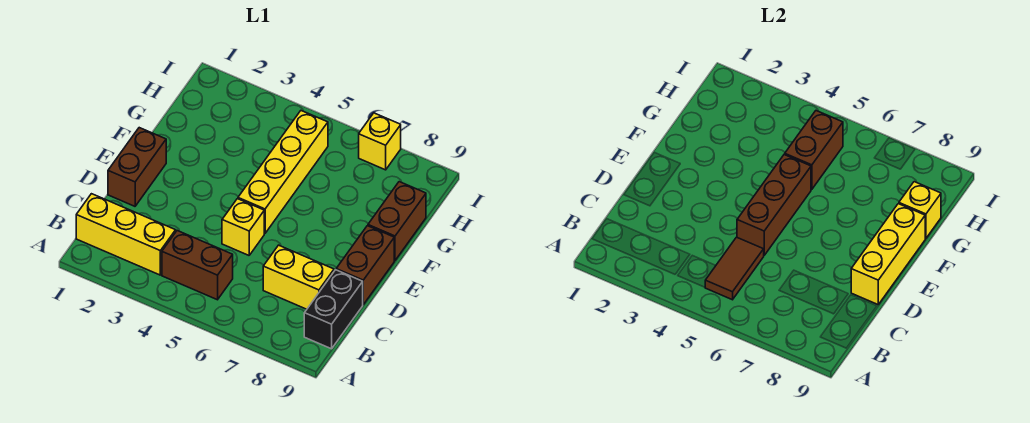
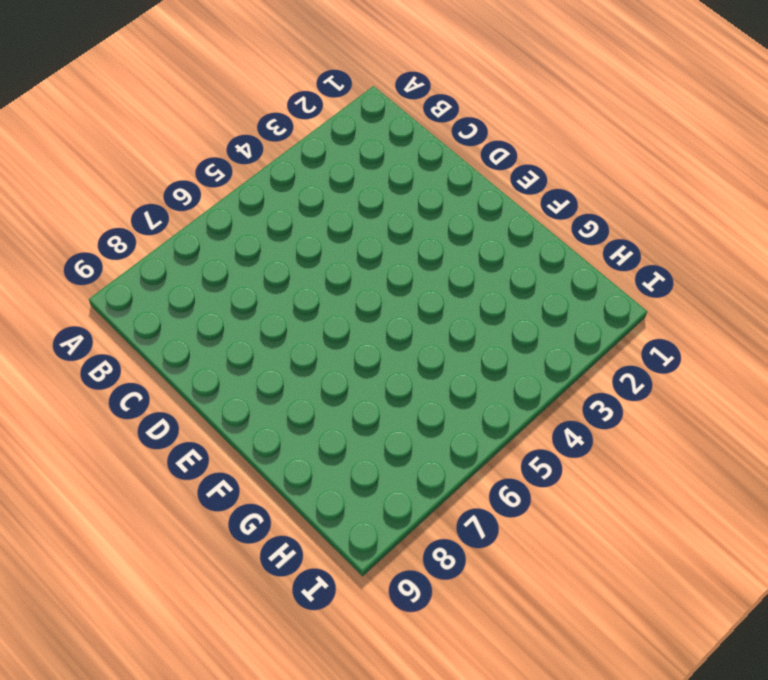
none -> yellow brick B1:B3 level 1
none -> brown brick B4:B5 level 1
none -> black brick B9:C9 level 1

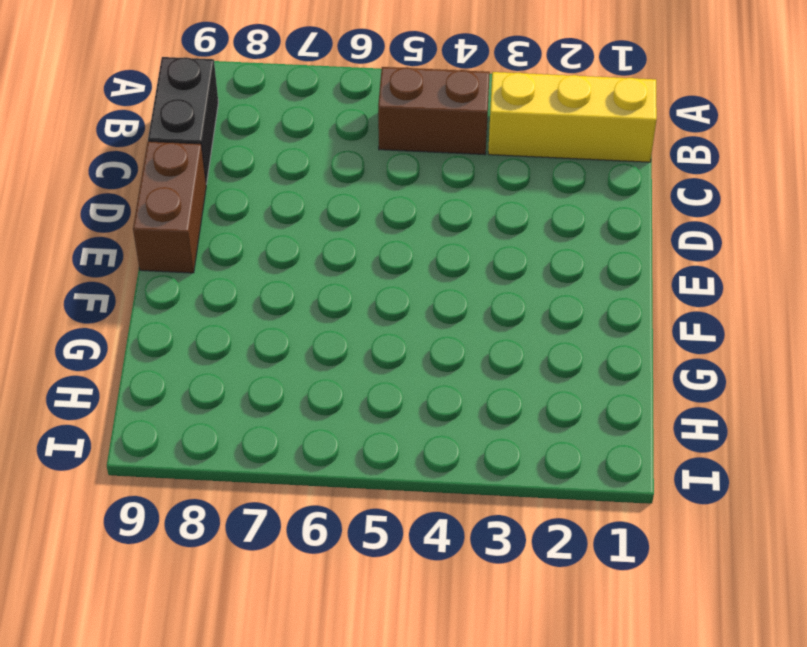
none -> yellow brick C7:C8 level 1
none -> brown brick D1:E1 level 1
none -> yellow brick D5 level 1

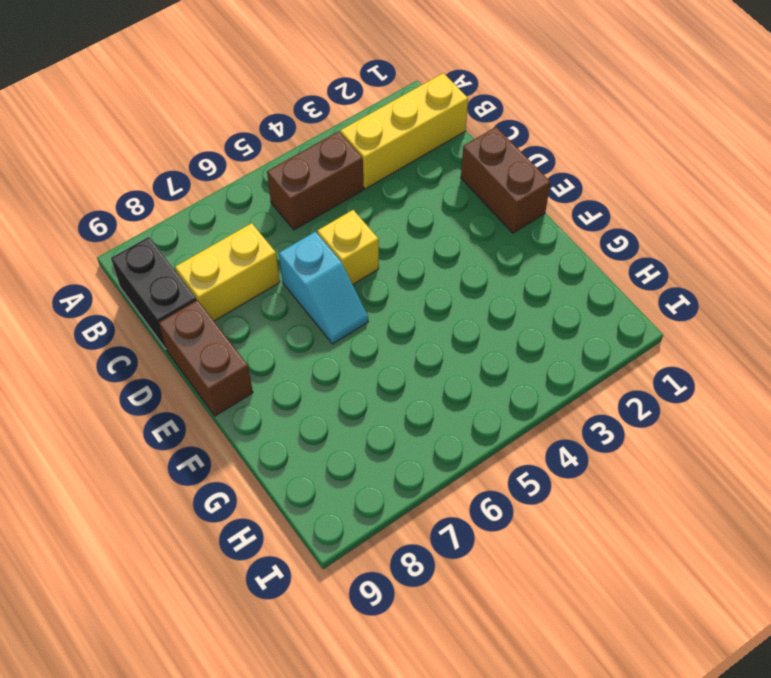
cyan slope D6:E6 level 1 top D -> none
none -> yellow brick E5:H5 level 1
none -> brown brick F9:G9 level 1
none -> yellow brick I7 level 1

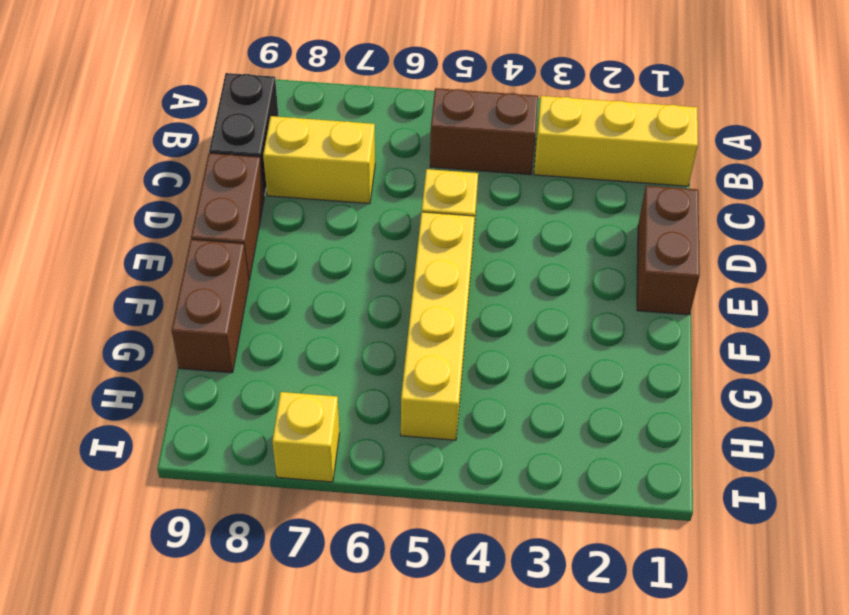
none -> brown tile B5:C5 level 2
none -> brown brick D5:F5 level 2
none -> yellow brick D9:F9 level 2

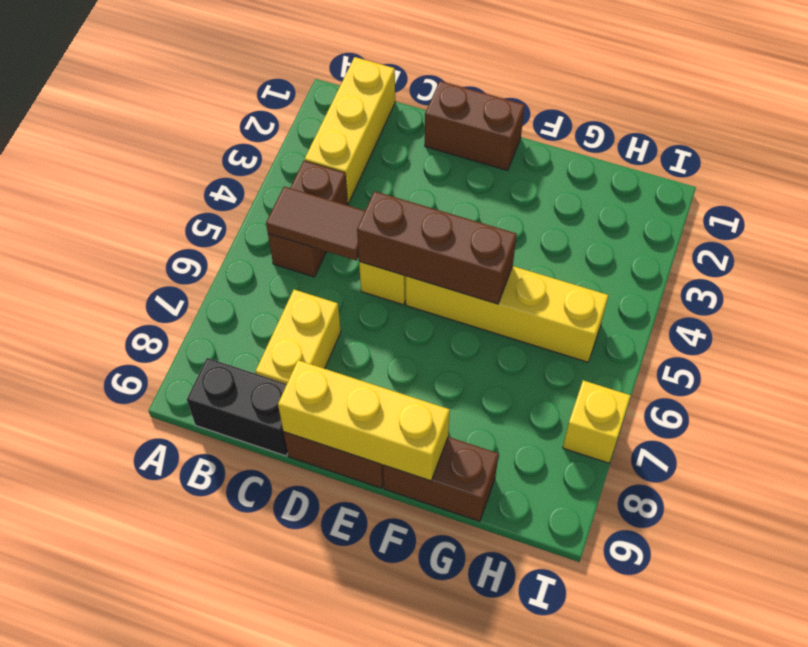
none -> brown brick G5:H5 level 2
none -> yellow brick G9 level 2

